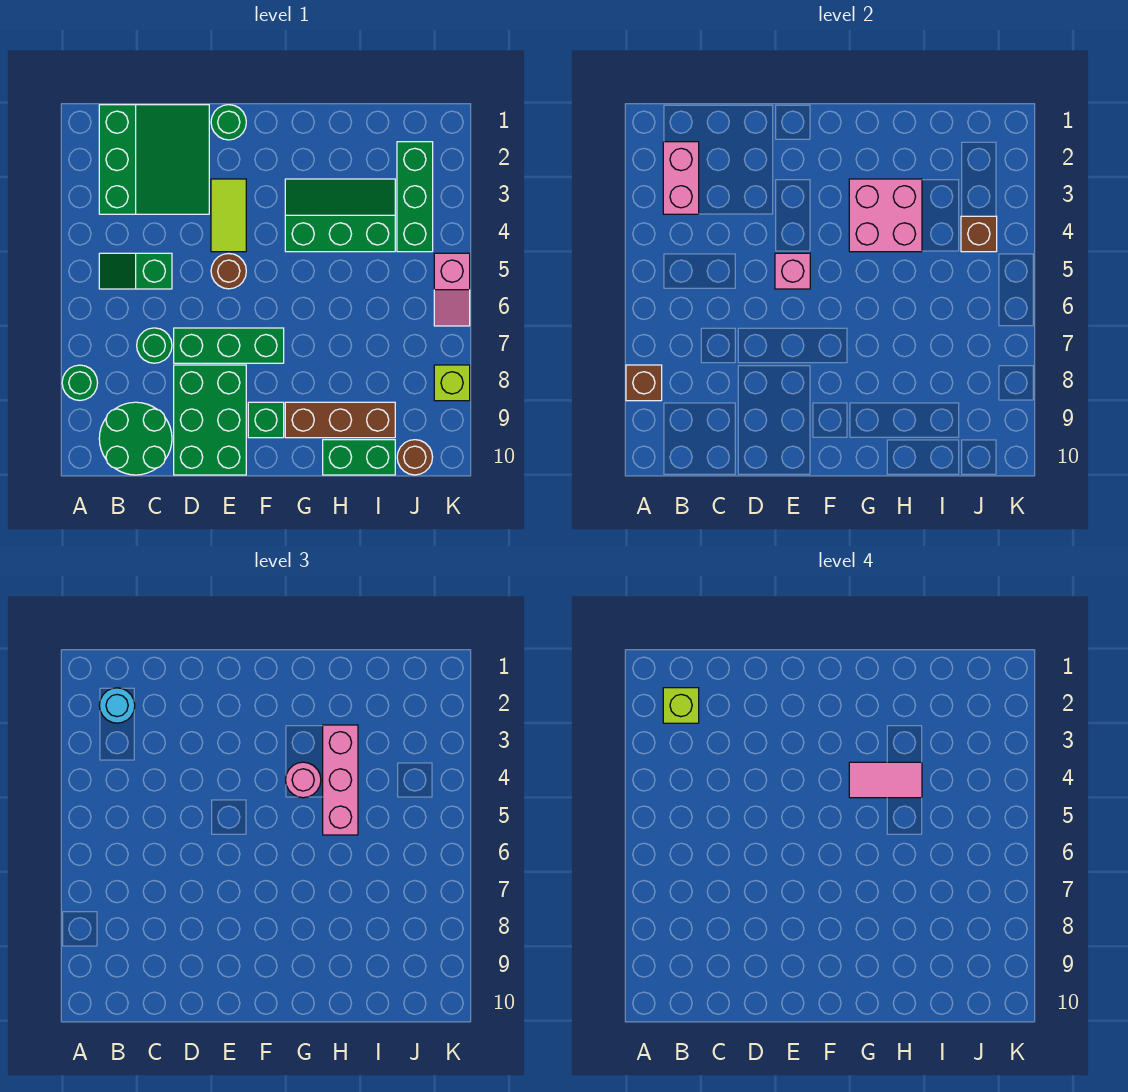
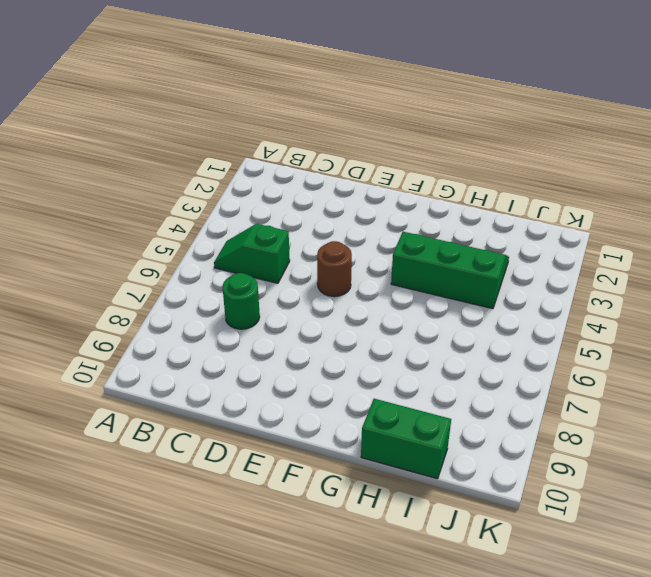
none -> green round brick A8 level 1
none -> green slope B1:D3 level 1 top B
none -> green round brick B9:C10 level 1

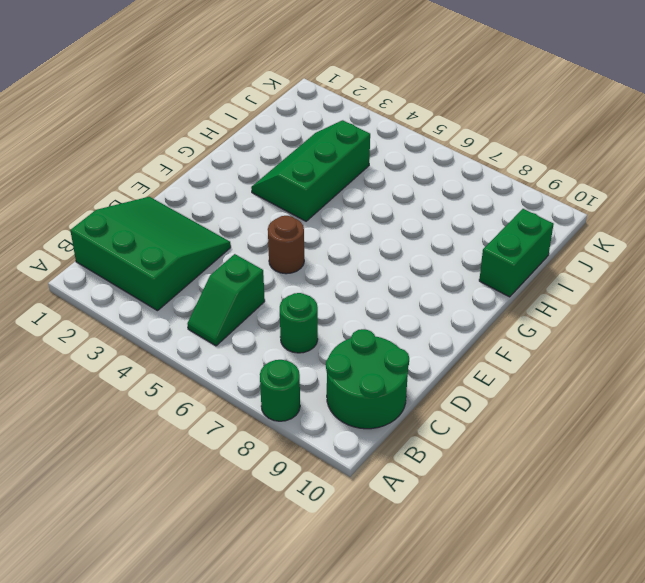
none -> green brick D7:F7 level 1
none -> green brick D8:E10 level 1
none -> green round brick E1 level 1

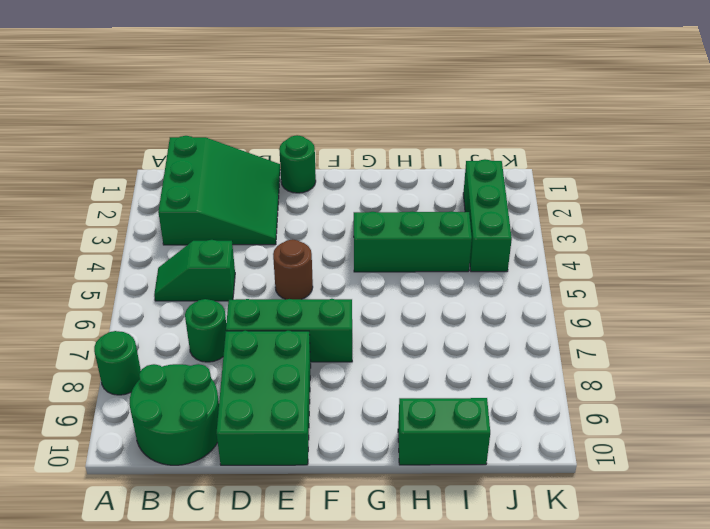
none -> lime tile E3:E4 level 1
none -> green brick F9 level 1
none -> brown brick G9:I9 level 1

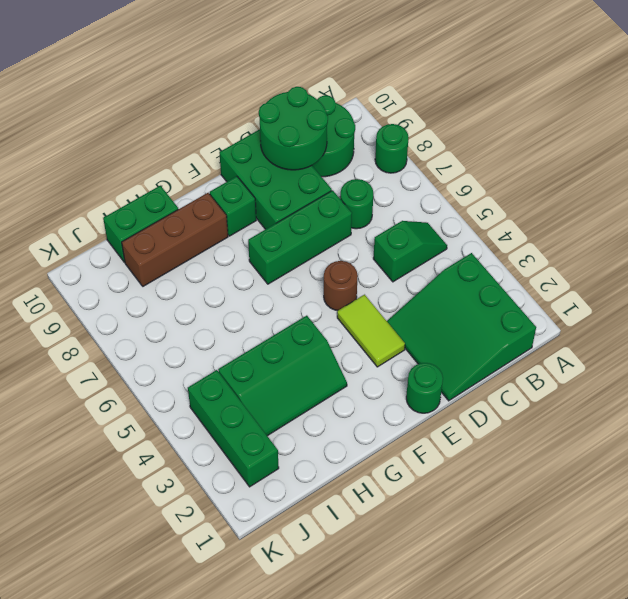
green round brick C9:D10 level 2 -> none
none -> brown round brick J10 level 1
none -> pink slope K5:K6 level 1 top 5
none -> lime brick K8 level 1

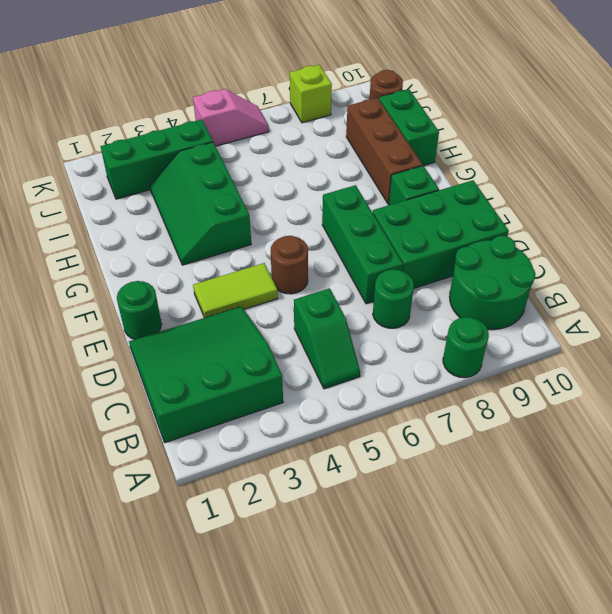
none -> brown brick A8 level 2
none -> pink brick B2:B3 level 2
none -> pink brick E5 level 2

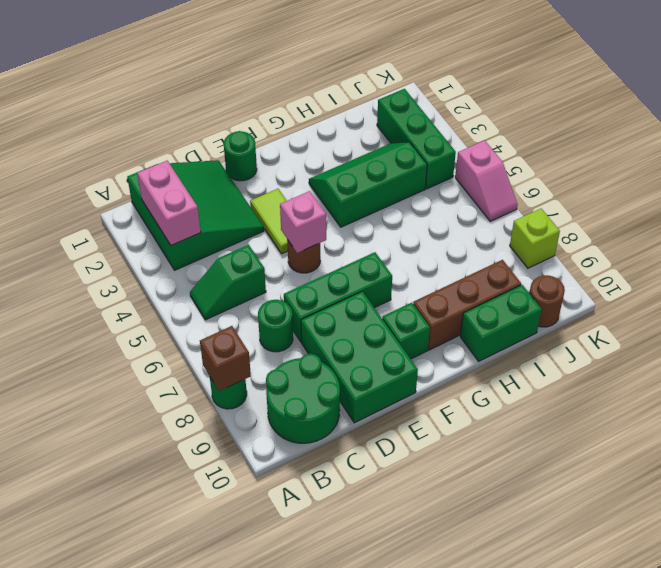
none -> pink brick G3:H4 level 2
none -> brown brick J4 level 2
none -> cyan round brick B2 level 3

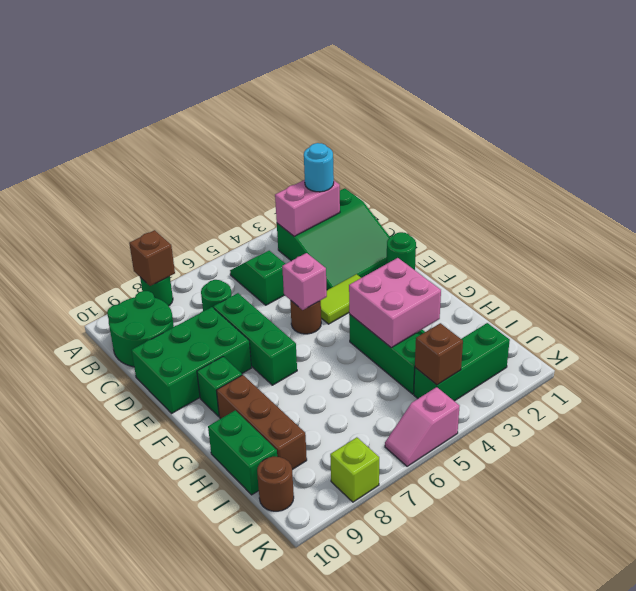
none -> pink round brick G4 level 3
none -> pink brick H3:H5 level 3
none -> lime brick B2 level 4

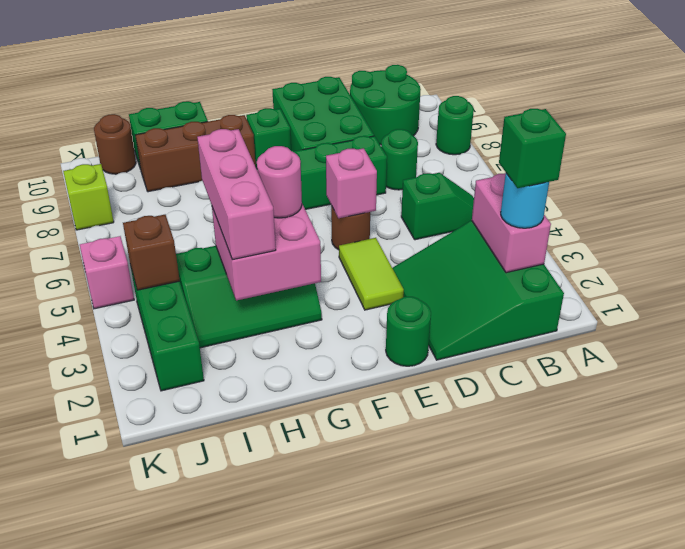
green brick B2 level 4 -> lime brick B2 level 4
none -> brown brick A8 level 2
none -> pink tile G4:H4 level 4

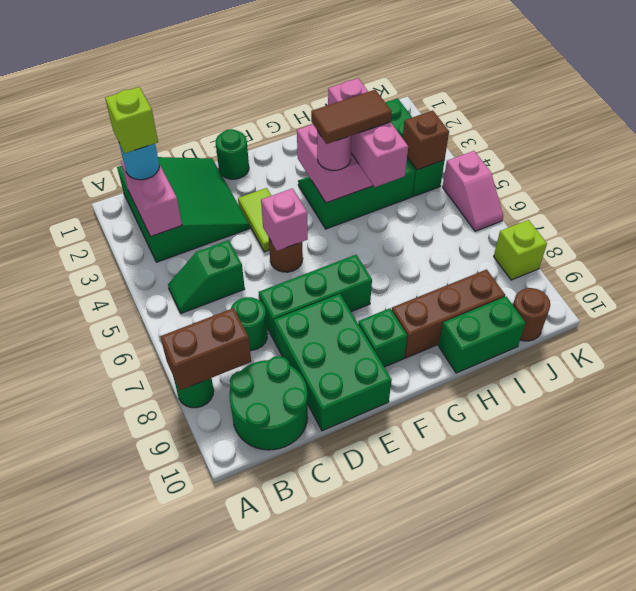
brown brick A8:B8 level 2 -> brown brick A8 level 2
brown tile G4:H4 level 4 -> pink tile G4:H4 level 4

